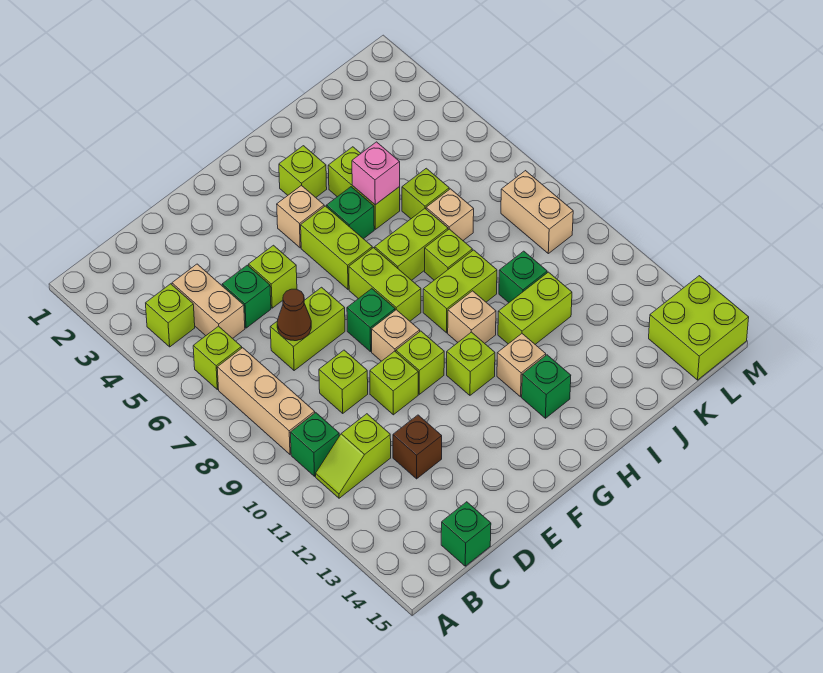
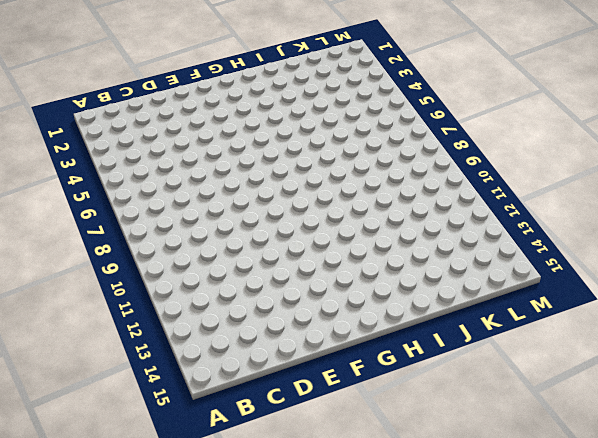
none -> lime brick B4 level 1
none -> lime brick B6 level 1
none -> tan brick B7:B9 level 1
none -> green brick B10 level 1

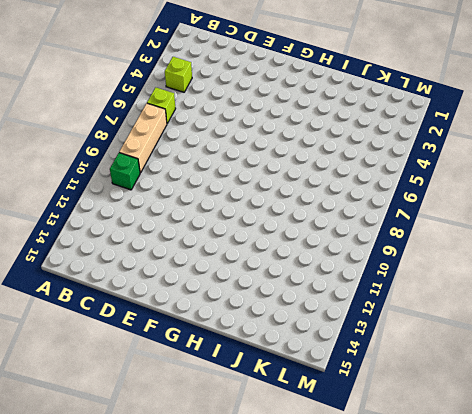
none -> lime slope B11:C11 level 1 top C
none -> tan brick C4:C5 level 1
none -> green brick C15 level 1
none -> green brick D5 level 1

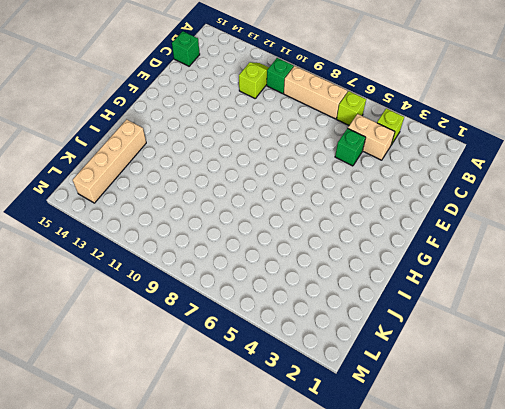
tan brick I14:L14 level 1 -> lime brick L14:M15 level 1
none -> lime brick D7:E7 level 1
none -> lime brick D9 level 1
none -> brown brick D12 level 1
none -> lime brick E5 level 1

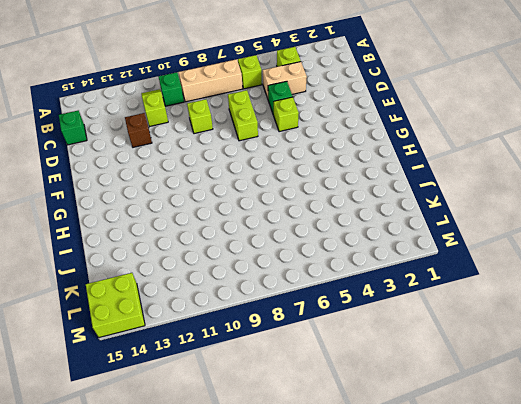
none -> lime brick E10 level 1
none -> green brick F8 level 1
none -> tan brick F9 level 1
none -> lime brick F10 level 1

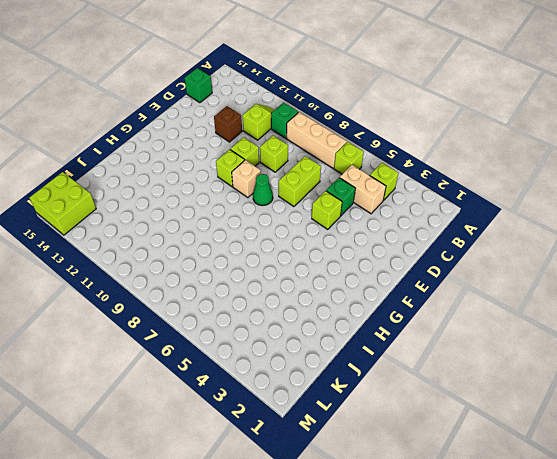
green cone F8 level 1 -> green brick F8 level 1
none -> tan brick G4 level 1
none -> lime brick G5:G6 level 1
none -> lime brick G7:G8 level 1
none -> lime brick G11 level 1

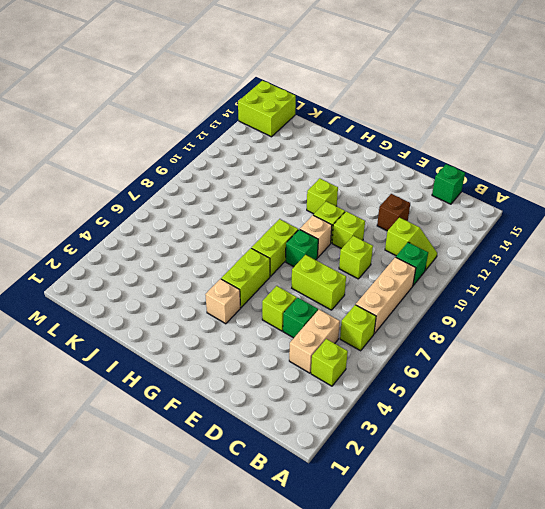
none -> lime brick H3 level 1
none -> green brick H5 level 1
none -> lime brick H7:I7 level 1
none -> lime brick H9:I9 level 1

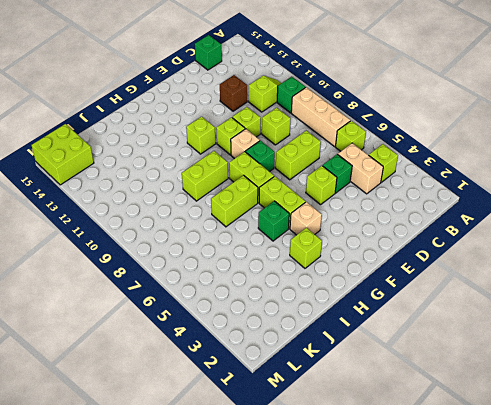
none -> tan brick H10 level 1
none -> tan brick H12 level 1
none -> green brick H13 level 1
none -> lime brick I4:I5 level 1

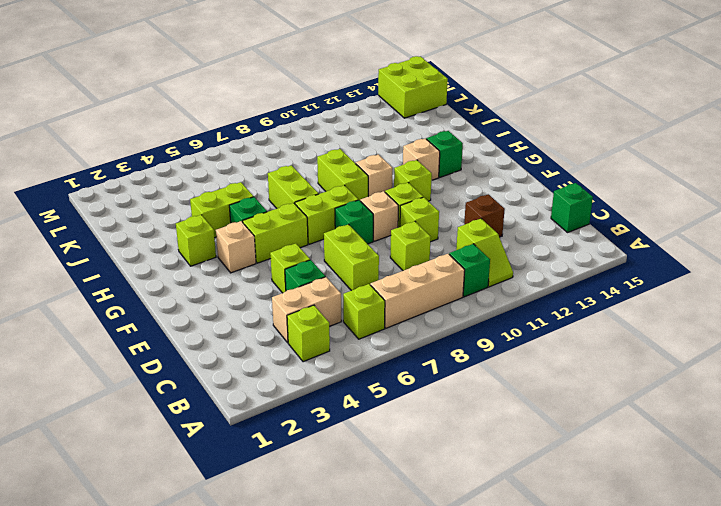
none -> lime brick I8 level 1
none -> lime brick I11:J11 level 1
none -> lime brick J6 level 1
none -> tan brick J7 level 1

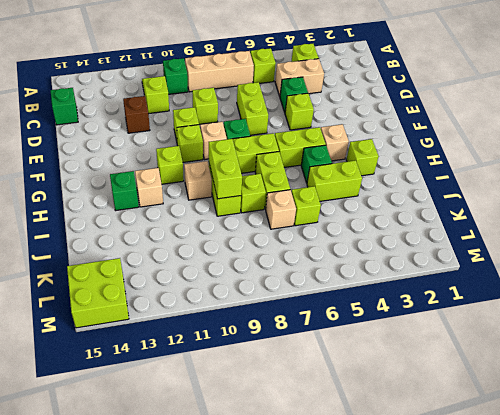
lime brick H9:I9 level 2 -> lime brick I11:J11 level 1
none -> green brick J10 level 1
none -> tan brick L8:L9 level 1
none -> brown cone D7 level 2
none -> pink brick I5 level 2

